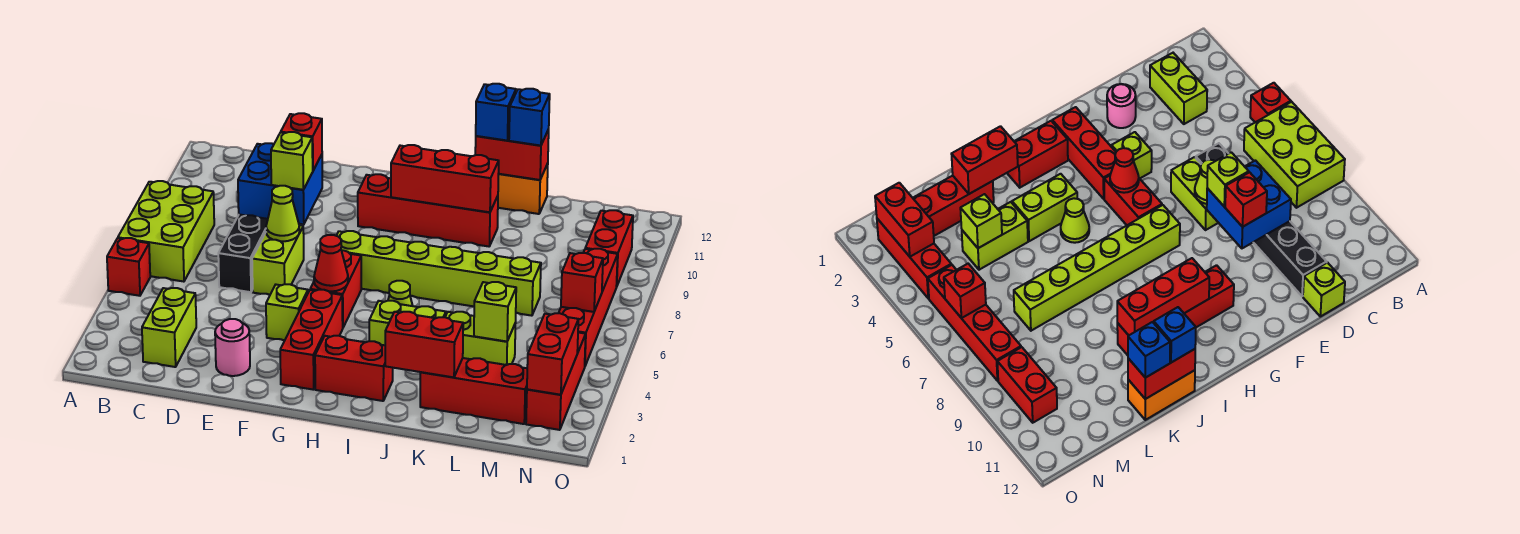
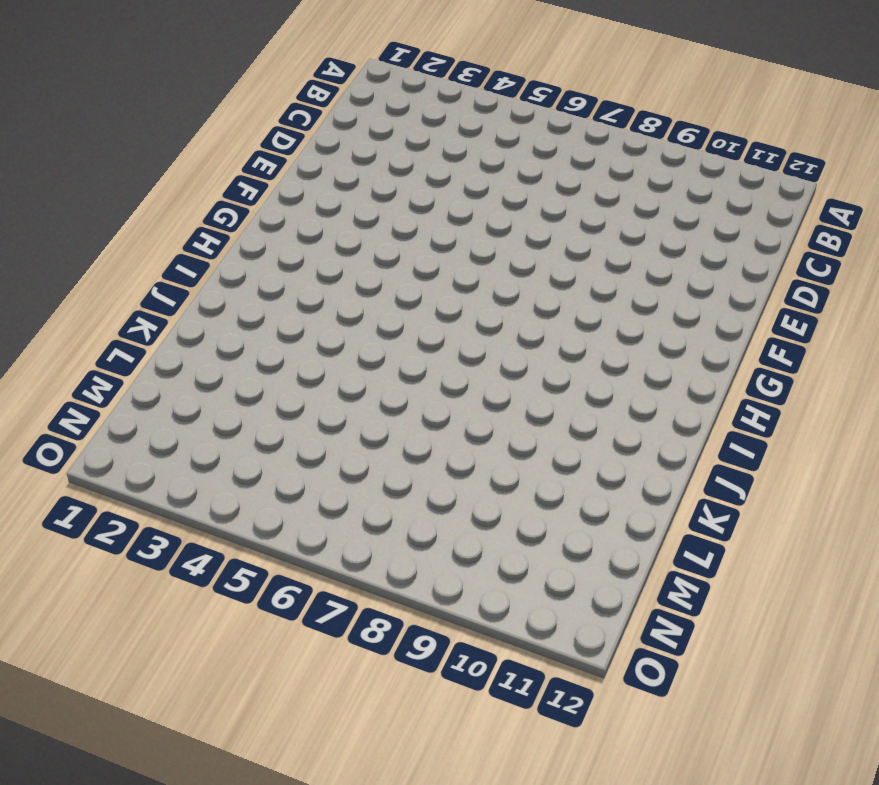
none -> red brick A5 level 1
none -> lime brick A6:B8 level 1
none -> lime brick C2:C3 level 1
none -> black brick D6:D11 level 1

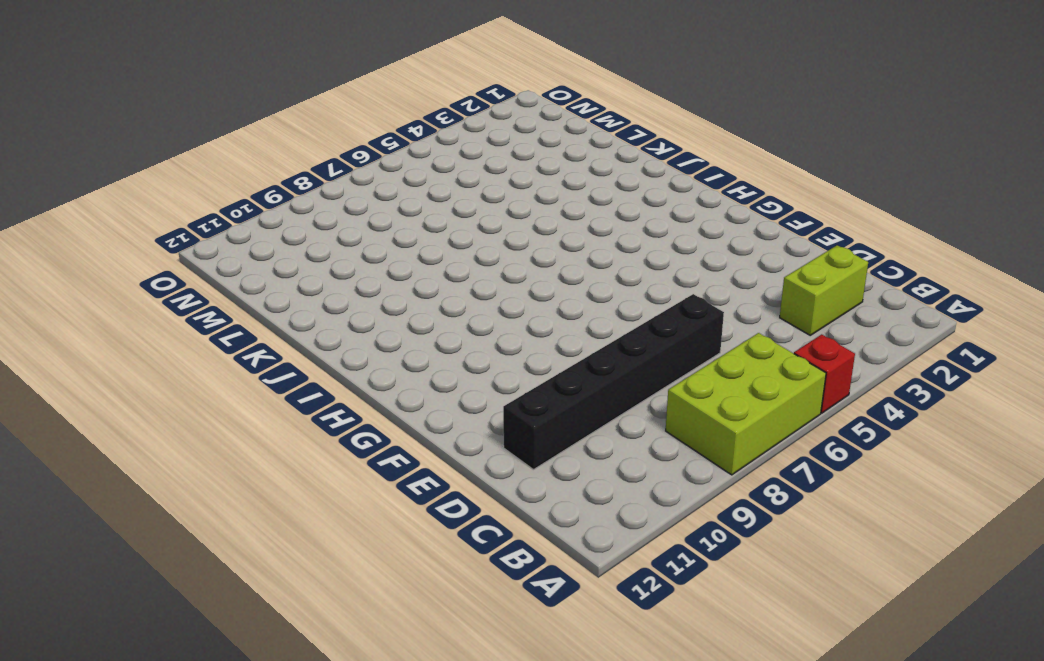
none -> lime brick D12 level 1
none -> pink round brick E2 level 1
none -> lime brick E6:E7 level 1
none -> lime brick F4 level 1

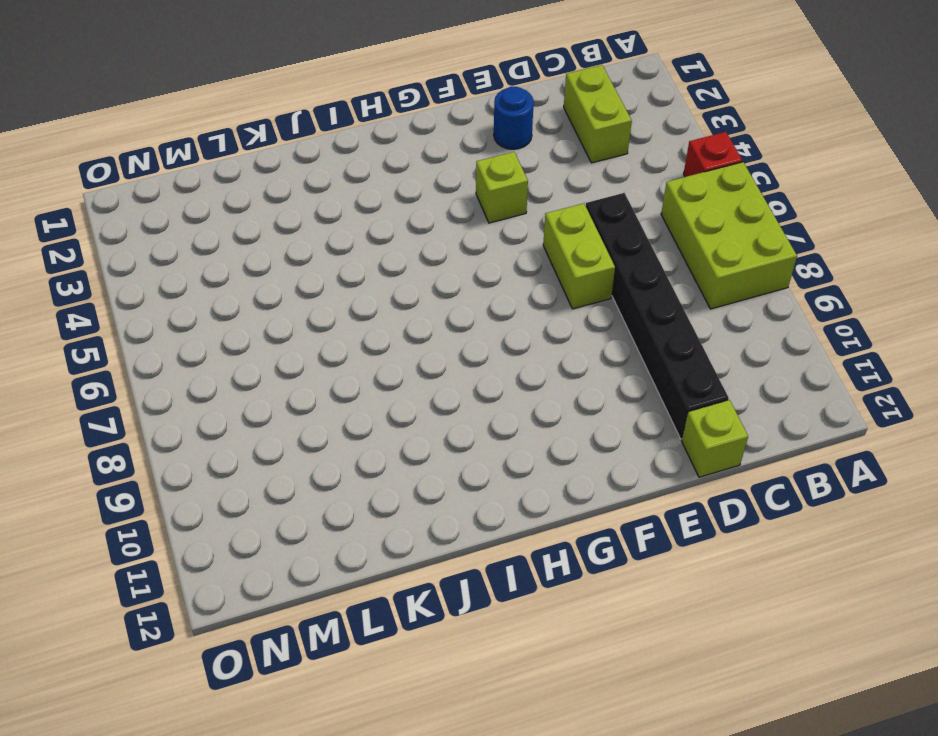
blue round brick E2 level 1 -> pink round brick E2 level 1
none -> red brick G2:G4 level 1
none -> red brick G5:G6 level 1
none -> lime brick G7:L7 level 1
none -> red brick G10:J10 level 1

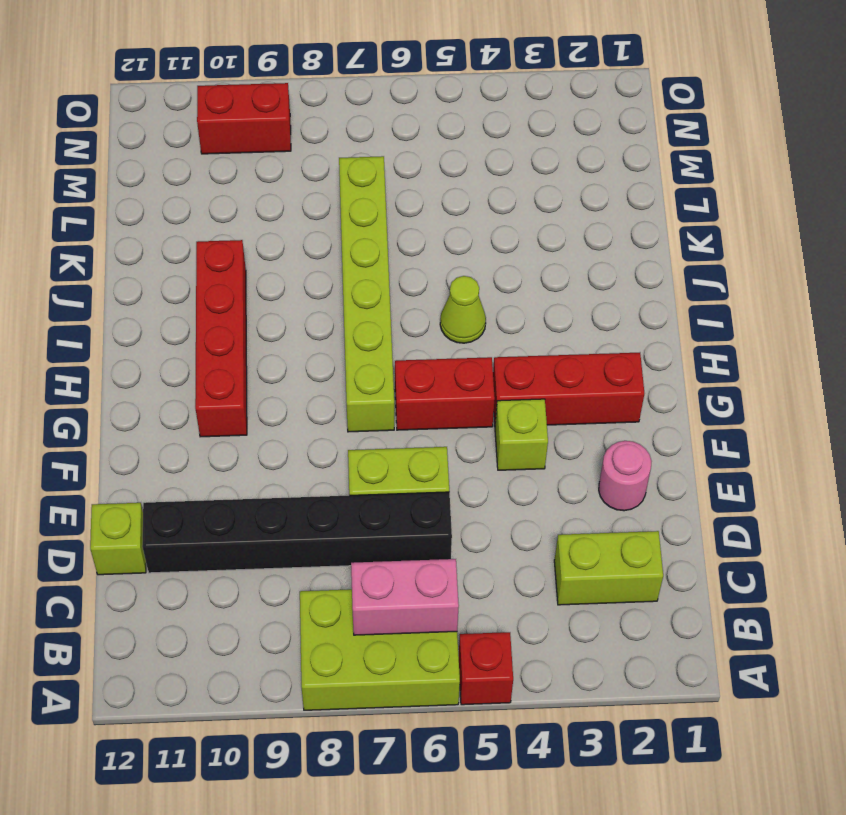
pink brick B6:B7 level 2 -> none
none -> red brick H2:I2 level 1
none -> lime brick I4:J4 level 1
none -> orange brick J12:K12 level 1
none -> red brick K2:M2 level 1

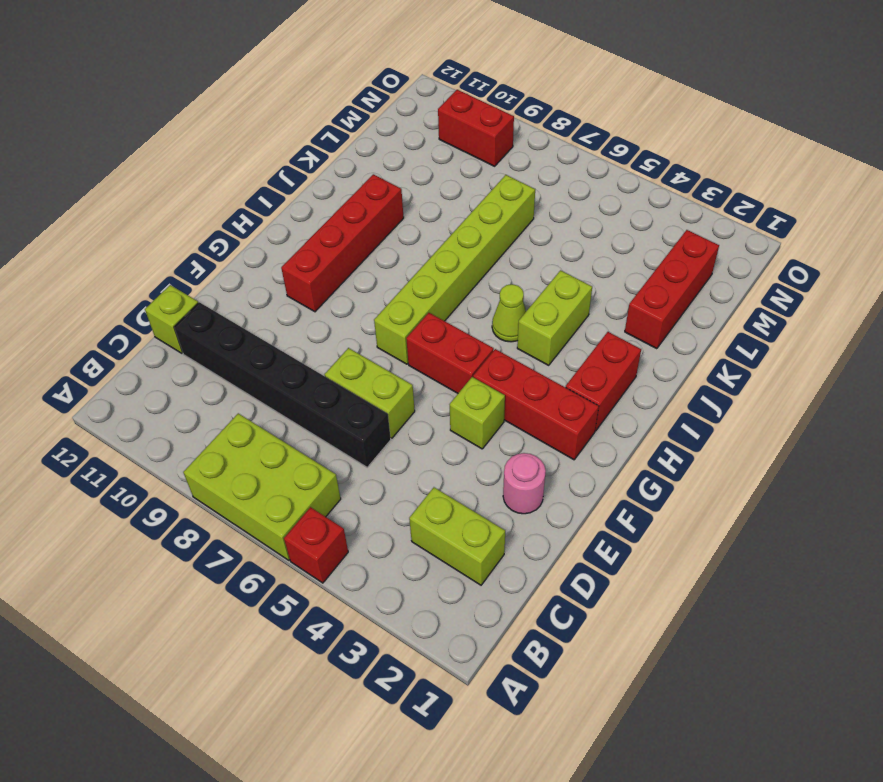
none -> orange brick J12:K12 level 1
none -> lime brick K4:L4 level 1
none -> red brick N2:N4 level 1
none -> red brick N5:N8 level 1

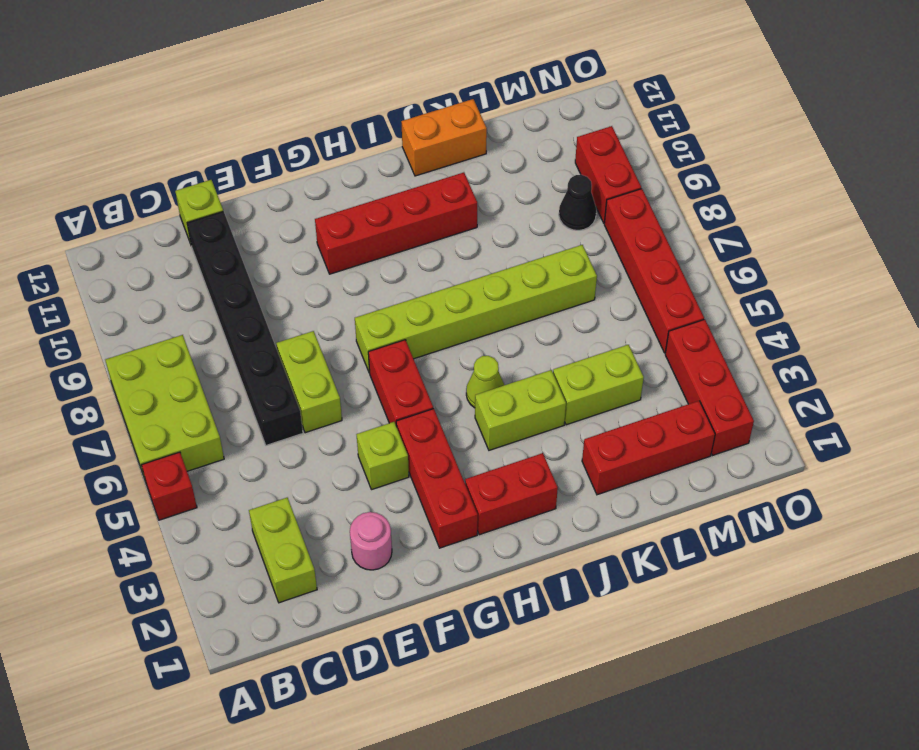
black cone M9 level 1 -> none
none -> blue brick D8:E9 level 2
none -> lime cone E7 level 2
none -> red cone G5 level 2
none -> red brick H10:J10 level 2

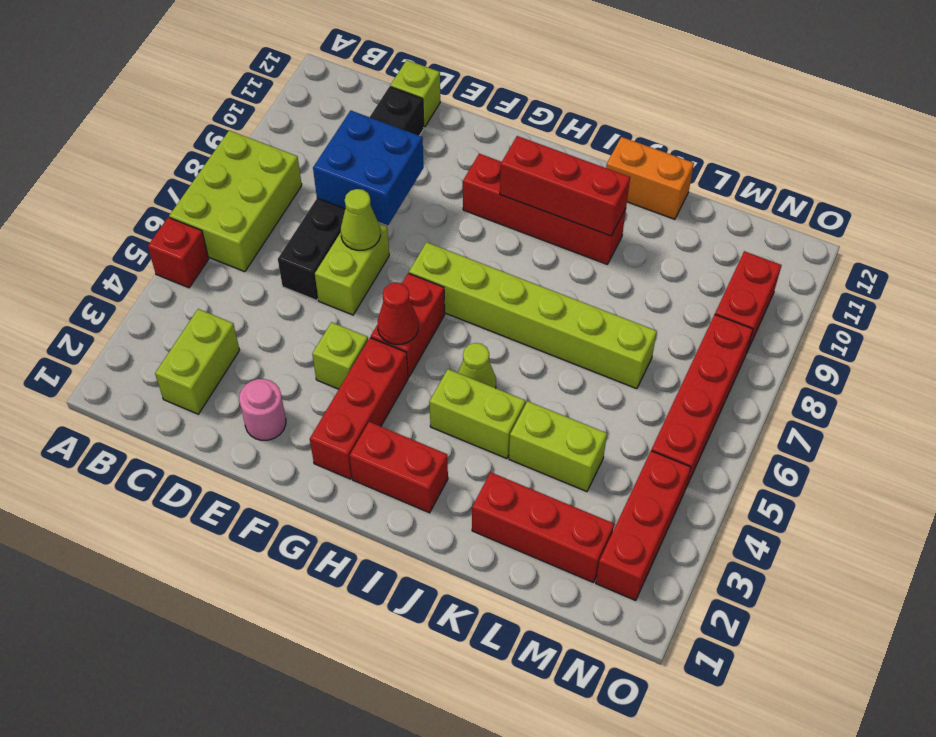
none -> red brick J2:K2 level 2
none -> red brick J12:K12 level 2
none -> lime brick L4 level 2
none -> red brick N2:N3 level 2

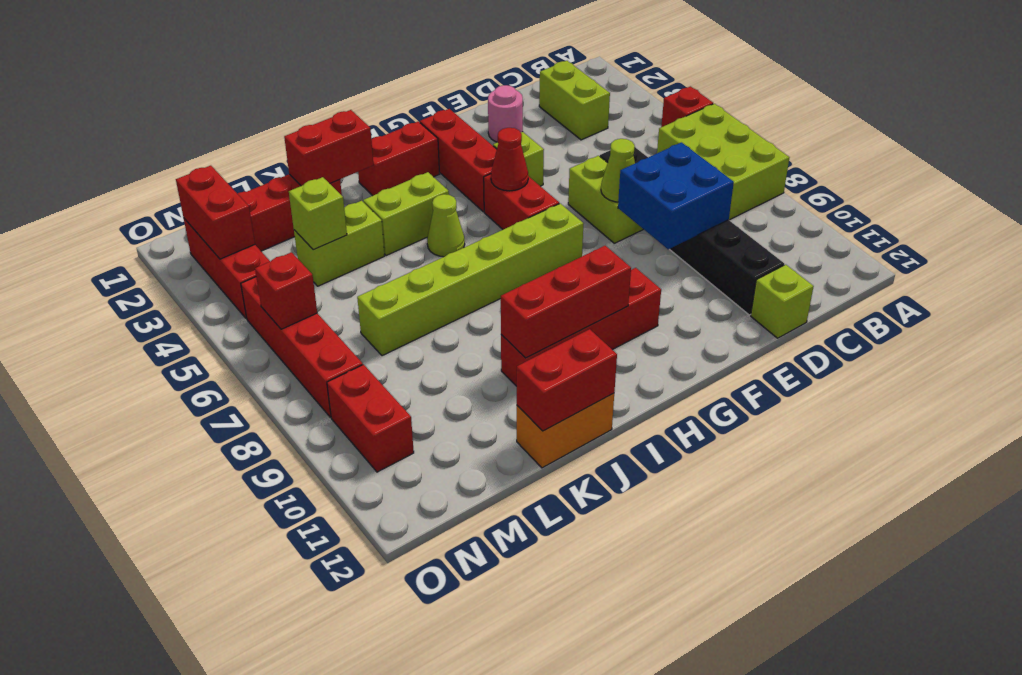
none -> lime brick E8 level 3
none -> red brick E9 level 3
none -> blue brick J12 level 3
none -> blue brick K12 level 3

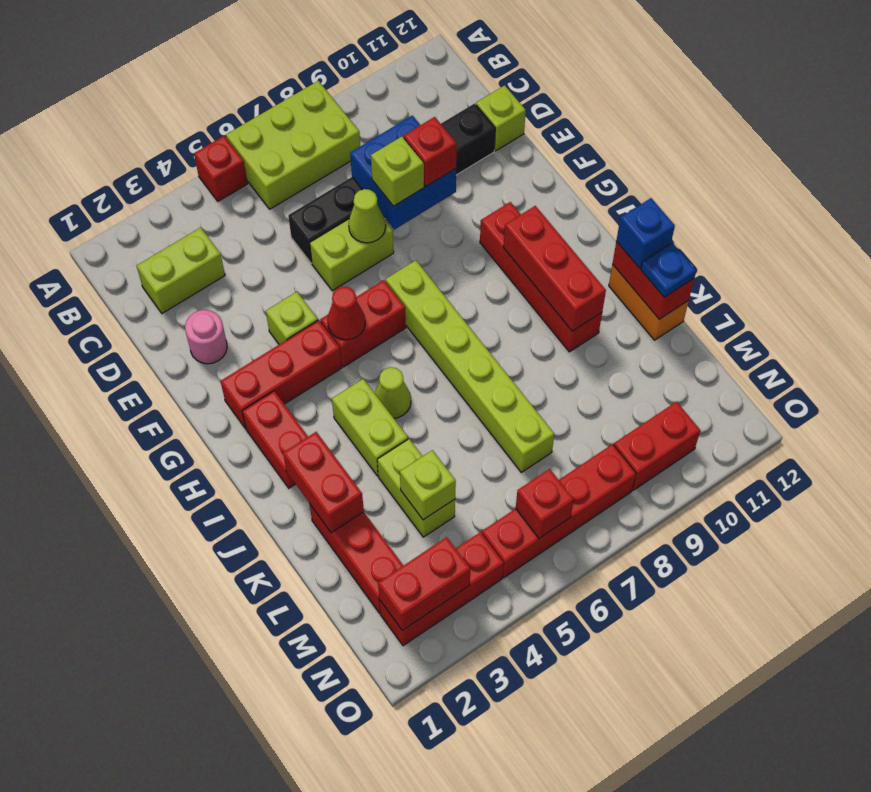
blue plate K12 level 3 -> blue brick K12 level 3

